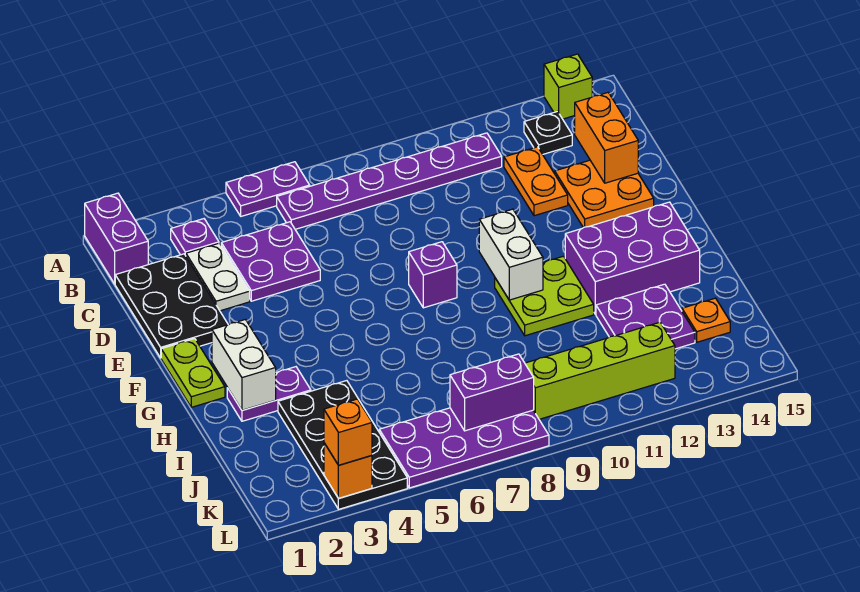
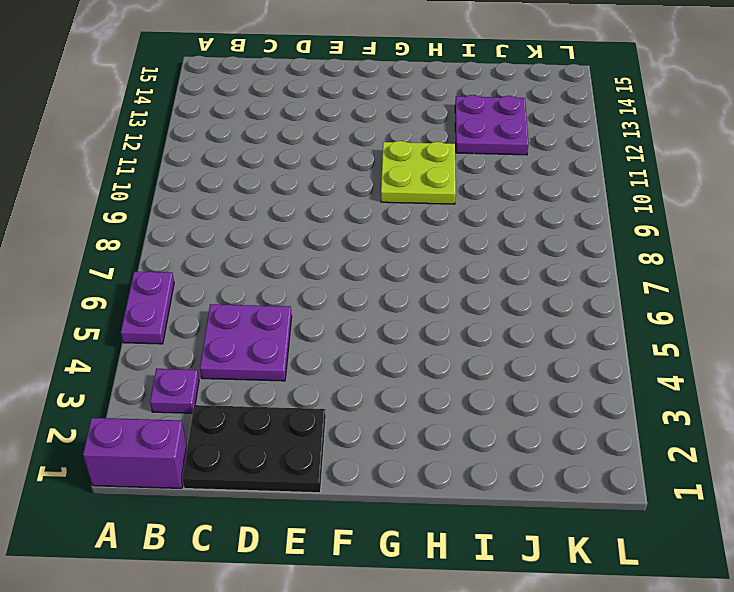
none -> lime brick A14 level 1
none -> purple plate B6:B11 level 1
none -> black plate B13 level 1

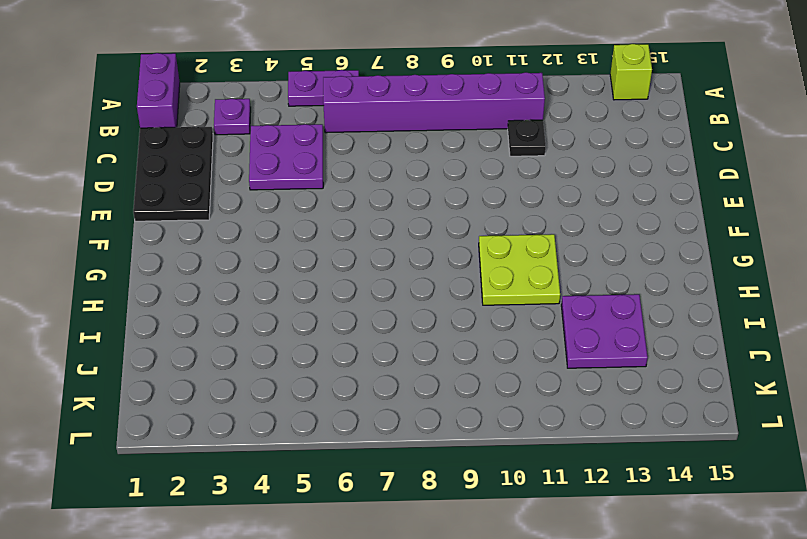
purple brick B6:B11 level 1 -> purple plate B6:B11 level 1
black plate C11 level 1 -> black plate B13 level 1
none -> white plate C3:D3 level 1
none -> orange plate C12:D12 level 1
none -> orange plate D13:E14 level 1

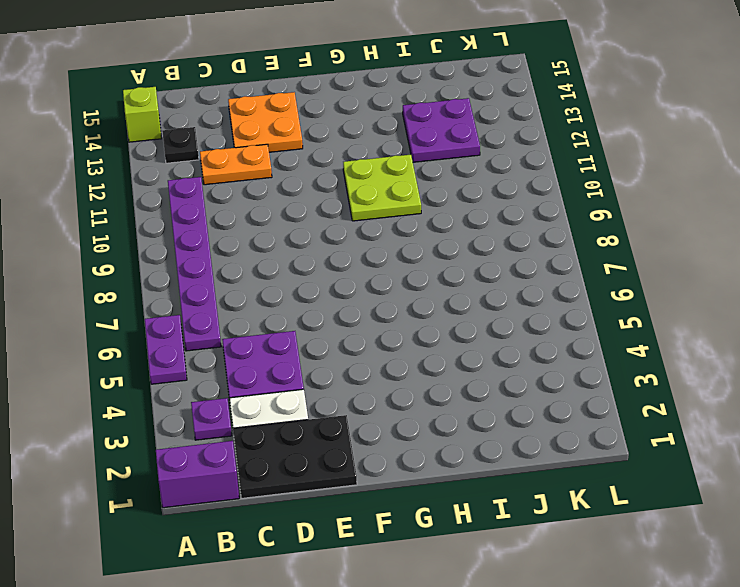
none -> lime plate F1:G1 level 1
none -> purple brick F8 level 1
none -> purple brick G12:H14 level 1

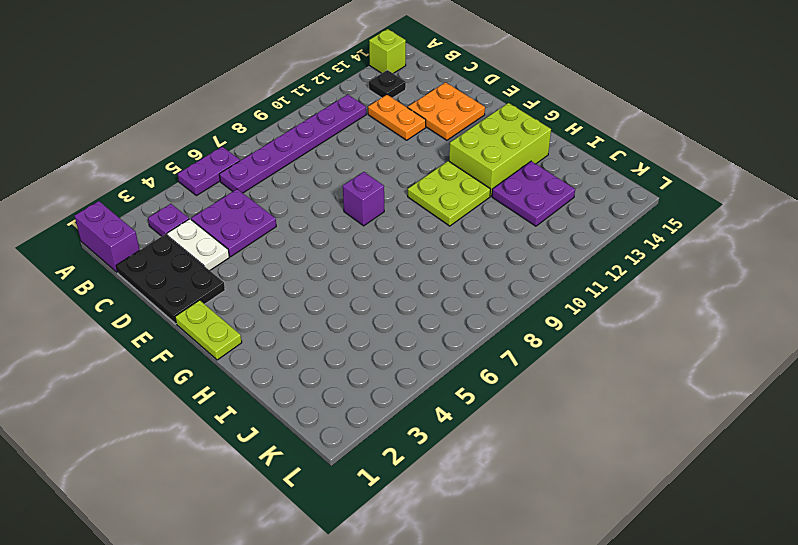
lime brick G12:H14 level 1 -> purple brick G12:H14 level 1
none -> purple plate H2:H3 level 1
none -> black plate I3:L4 level 1
none -> orange plate J14 level 1

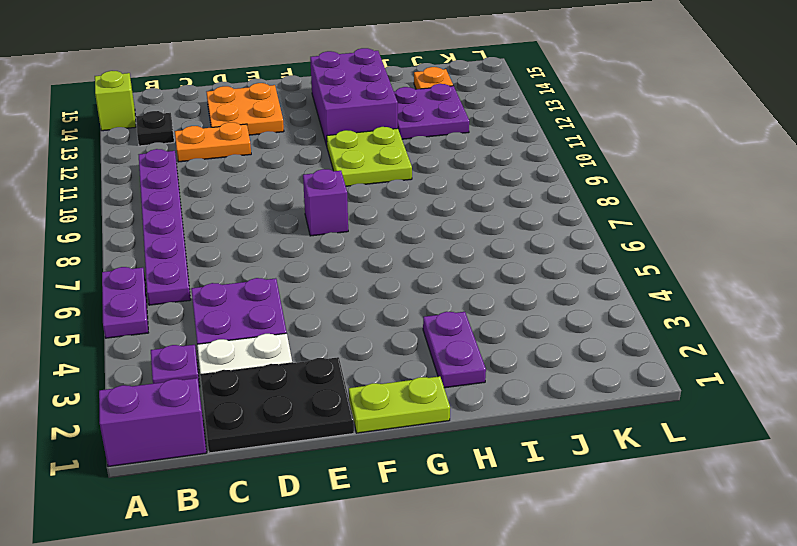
none -> black plate I3:L4 level 1
none -> purple plate K5:L8 level 1
none -> lime brick K9:K12 level 1

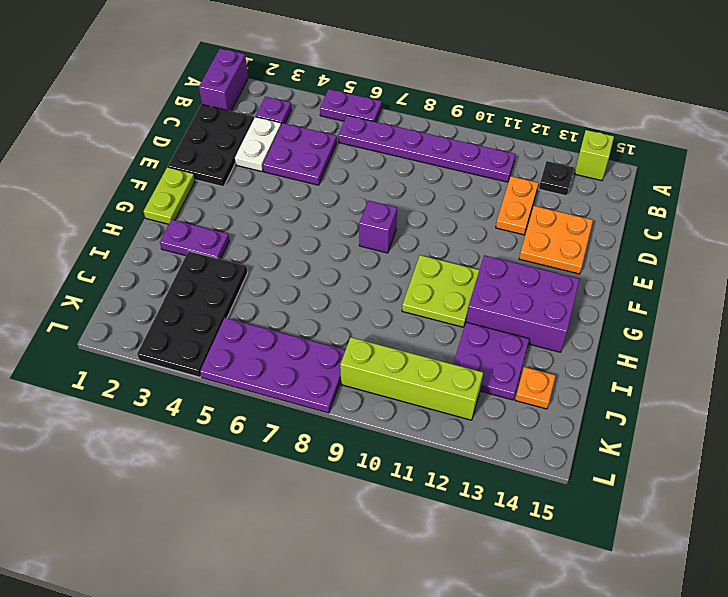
none -> orange brick C14:D14 level 2
none -> white brick F10:G10 level 2
none -> white brick G2:H2 level 2

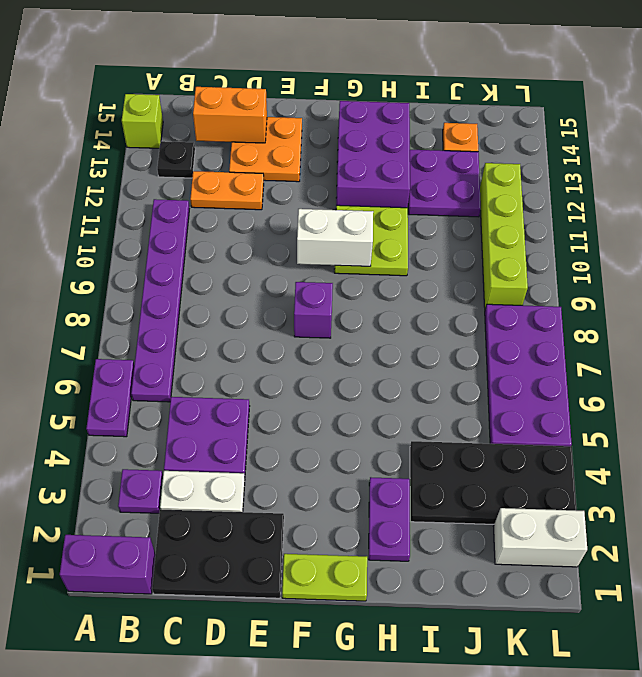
white brick K2:L2 level 1 -> white brick G2:H2 level 2
none -> purple brick K7:K8 level 2
none -> orange brick L3 level 2
none -> orange brick L3 level 3

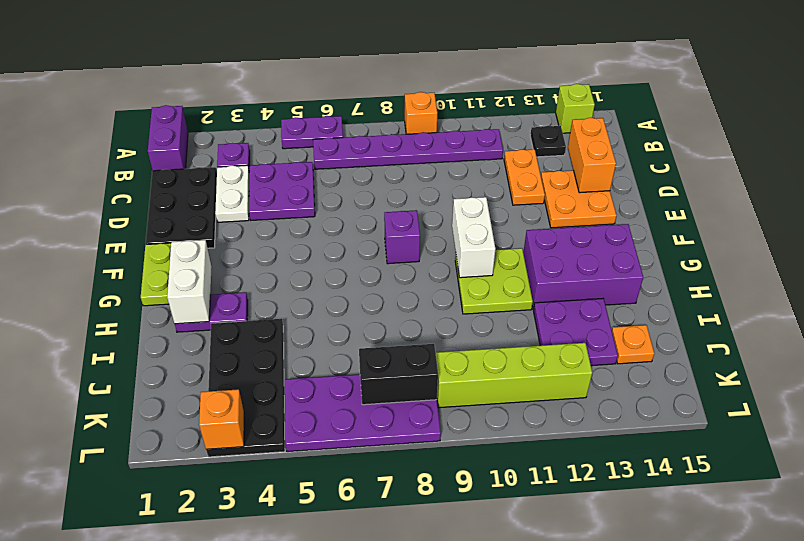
orange brick A9 level 1 -> orange brick L3 level 3
black brick K7:K8 level 2 -> purple brick K7:K8 level 2

